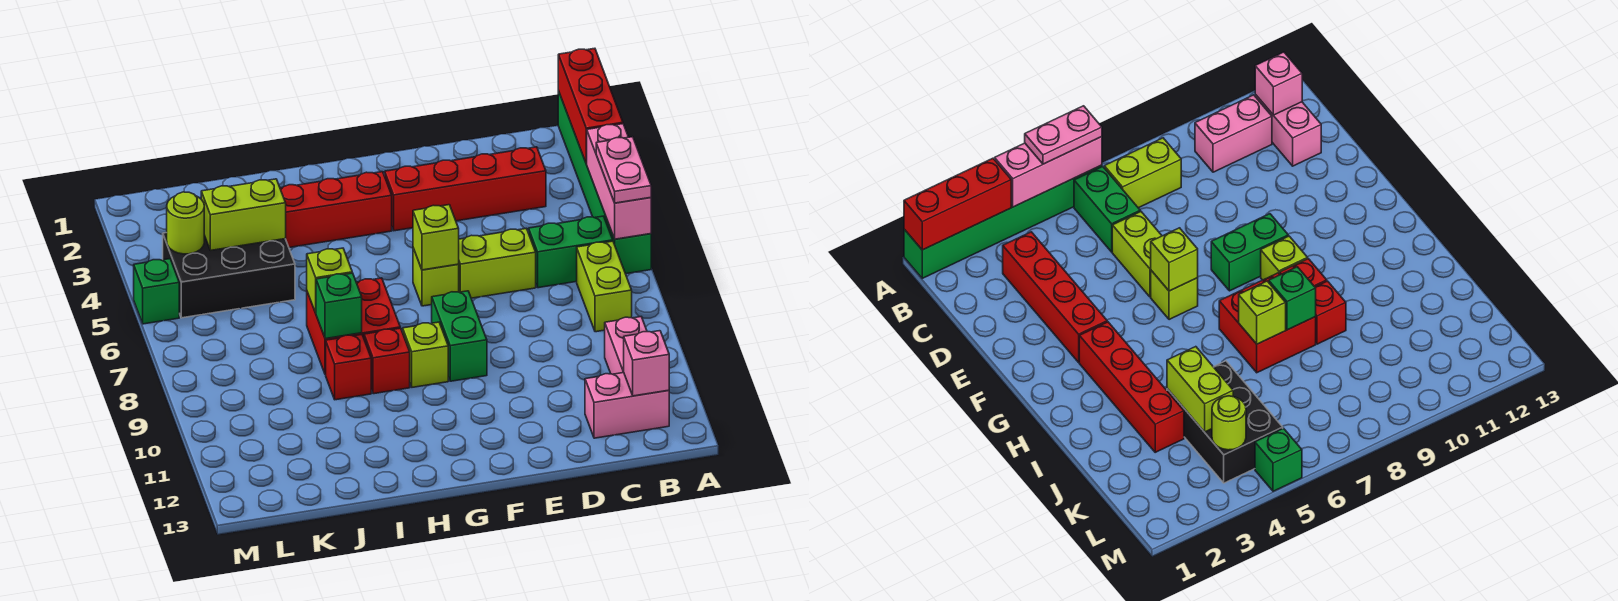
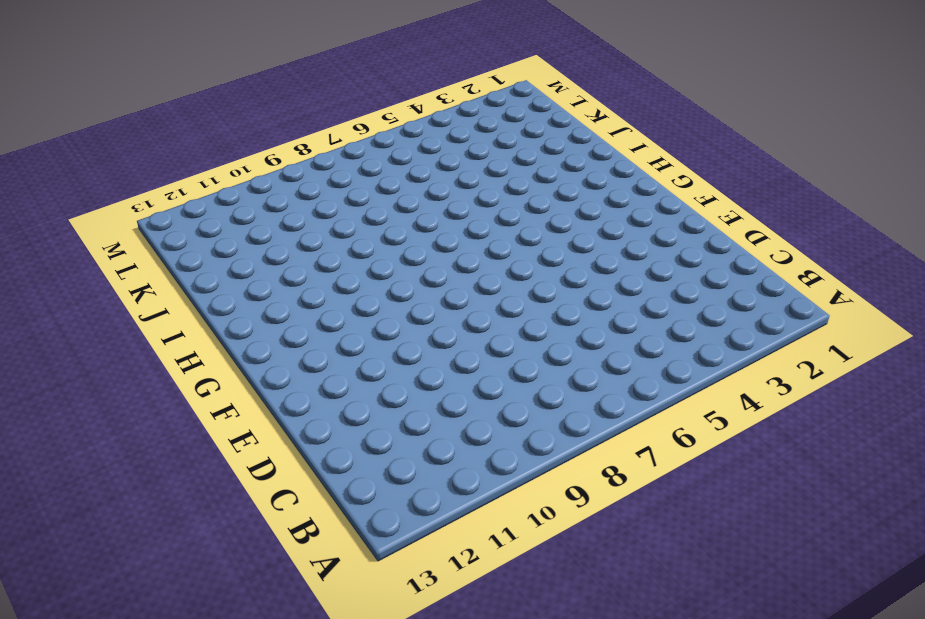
none -> green brick A1:A6 level 1
none -> green brick B6:C6 level 1
none -> lime brick B7:B8 level 1

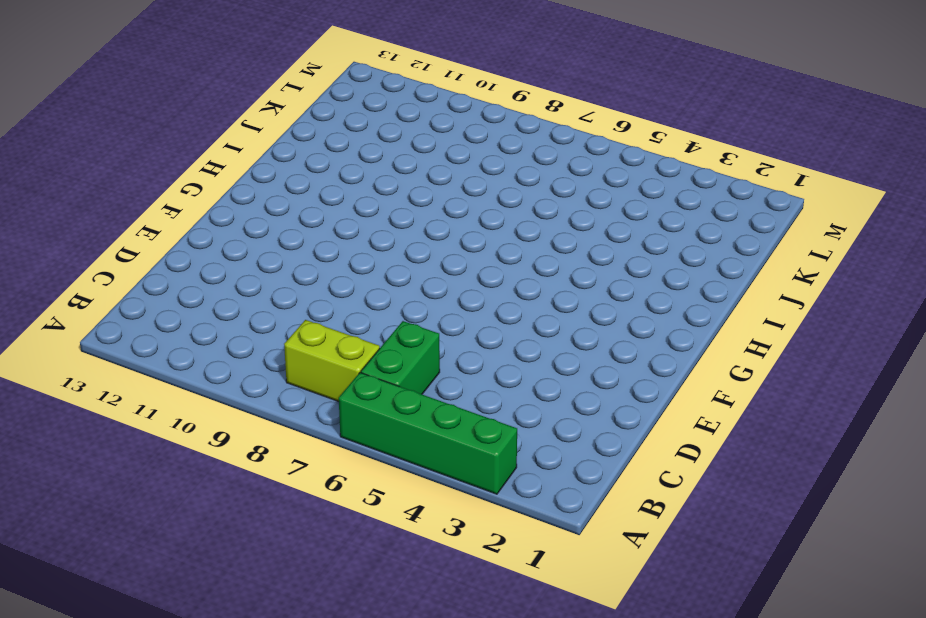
green brick A3:A6 level 1 -> green brick A1:A6 level 1
none -> pink brick B10:B11 level 1
none -> pink brick B12:C12 level 1
none -> red brick C3:F3 level 1

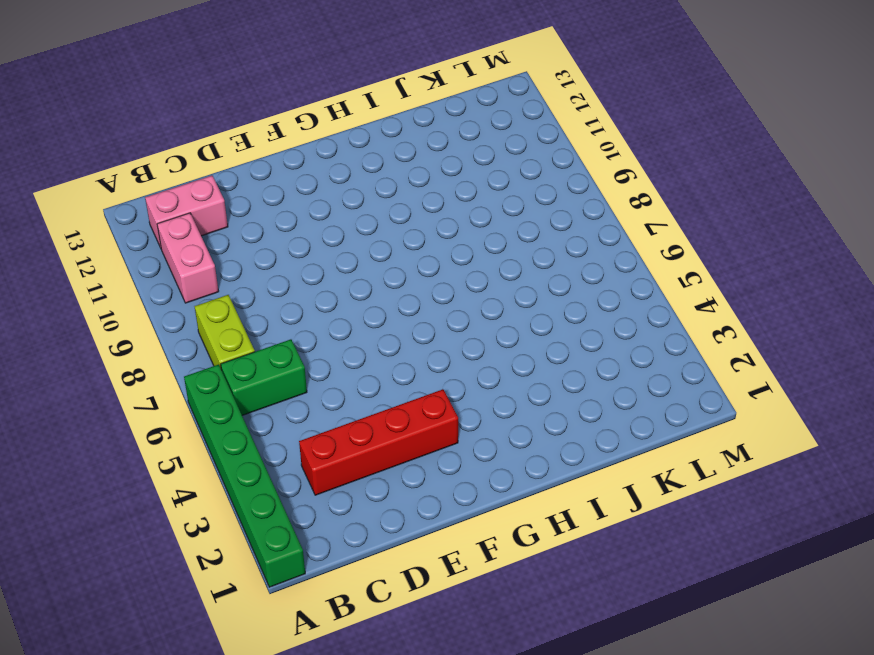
none -> lime brick D6:E6 level 1
none -> lime brick F6 level 1
none -> green brick F8:F9 level 1

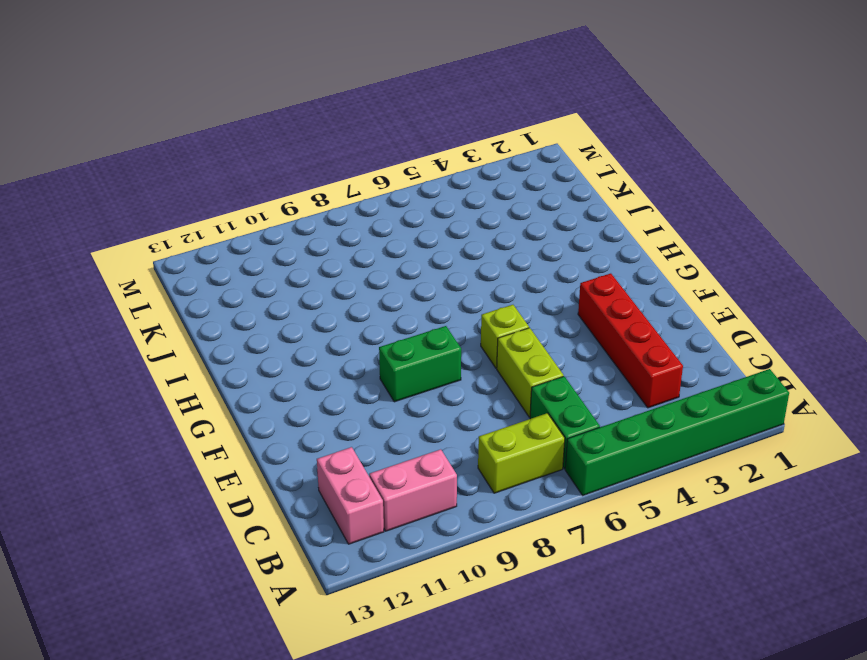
none -> red brick G3:J3 level 1
none -> lime brick G9 level 1
none -> red brick H7:I8 level 1

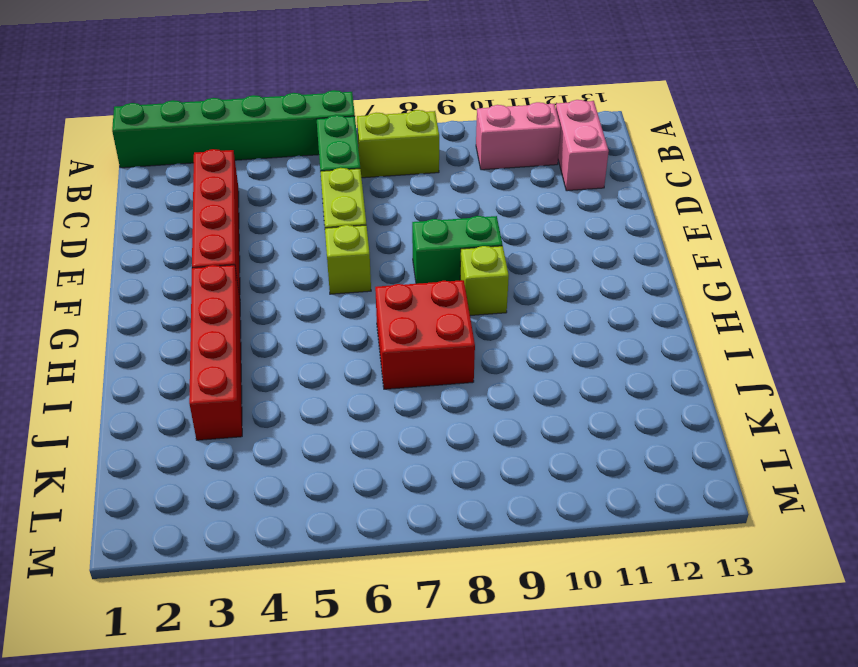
none -> red brick H9 level 1
none -> red brick I9 level 1
none -> black brick J4:L5 level 1

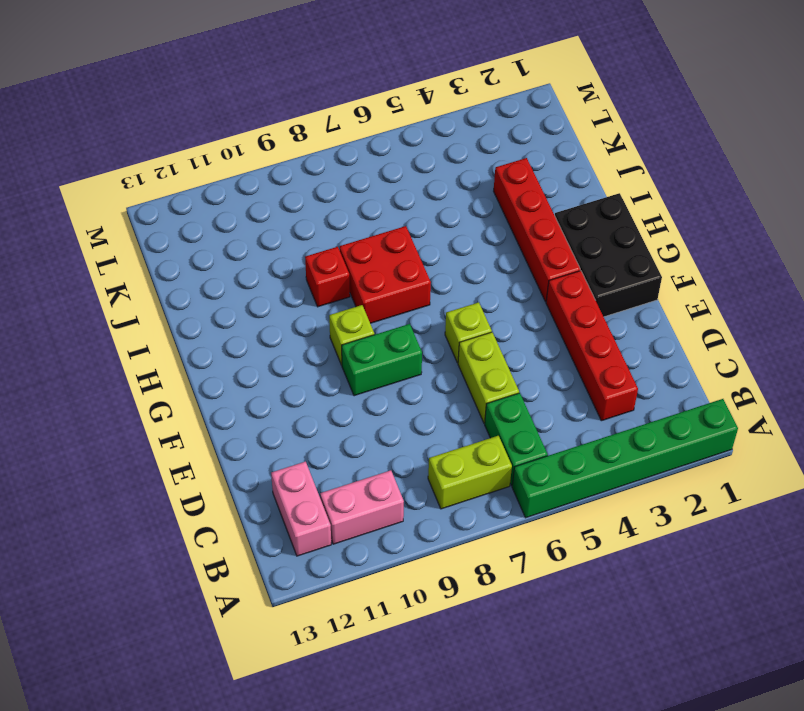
black brick F1:H2 level 1 -> black brick J4:L5 level 1
none -> red brick H9 level 1
none -> green brick M5 level 1
none -> red brick A1:A3 level 2

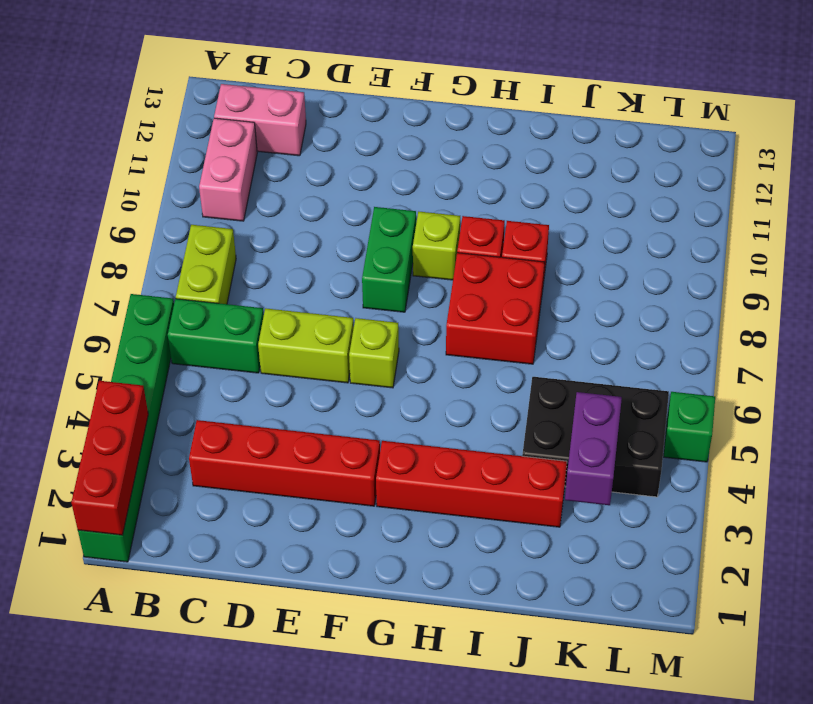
purple brick K3:K4 level 2 -> lime brick J4:K4 level 2
none -> pink brick A4:A6 level 2
none -> pink brick B12 level 2
none -> lime brick F6 level 2

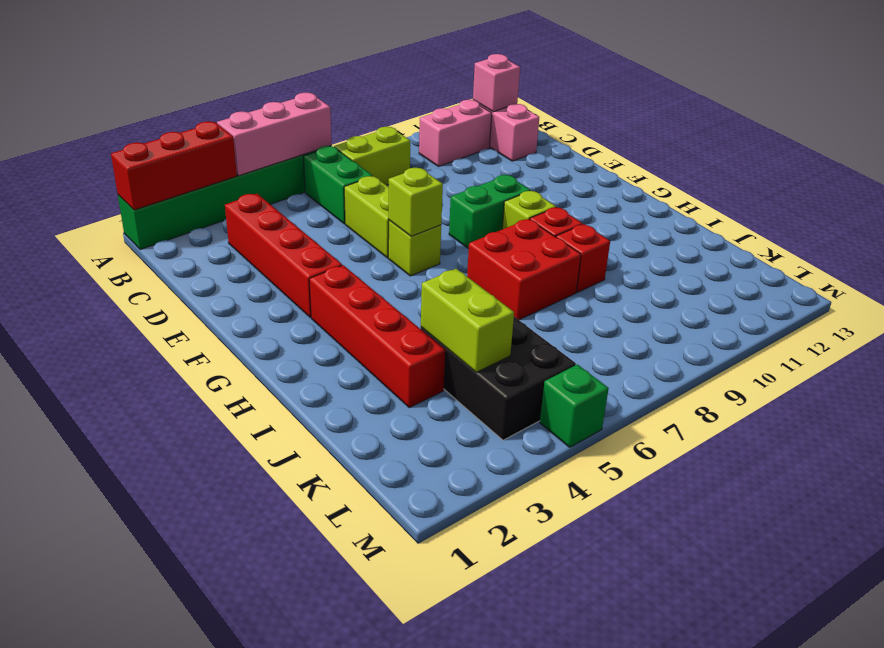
none -> lime brick I7 level 2
none -> green brick I8 level 2
none -> lime round brick L4 level 2

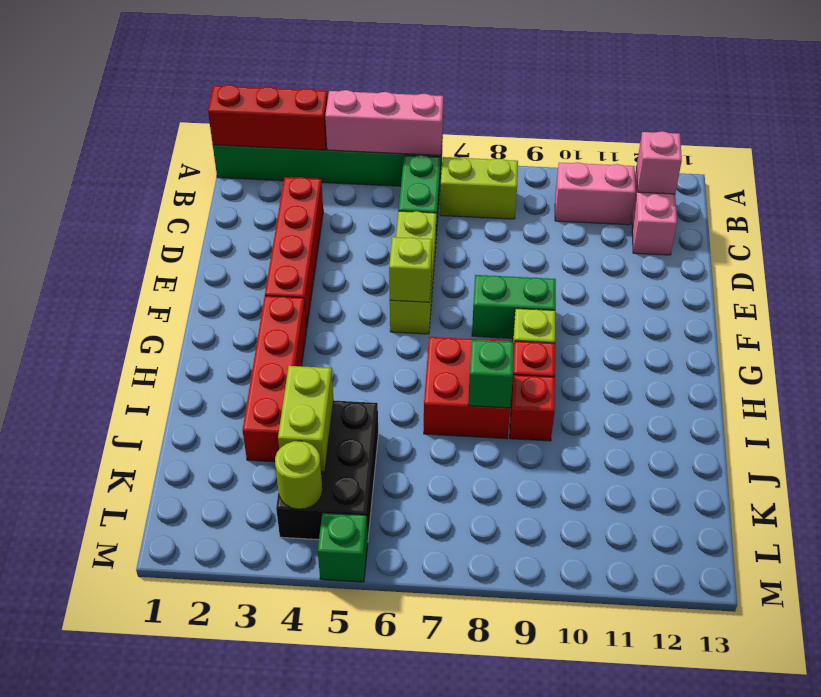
none -> lime brick I7 level 2
none -> pink plate A5:A6 level 3

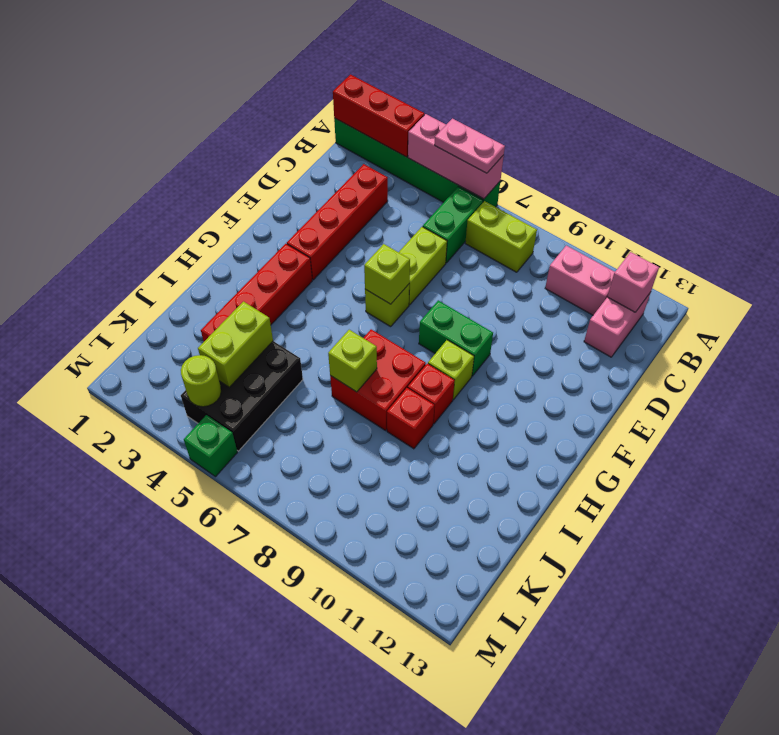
none -> green brick I8 level 2

